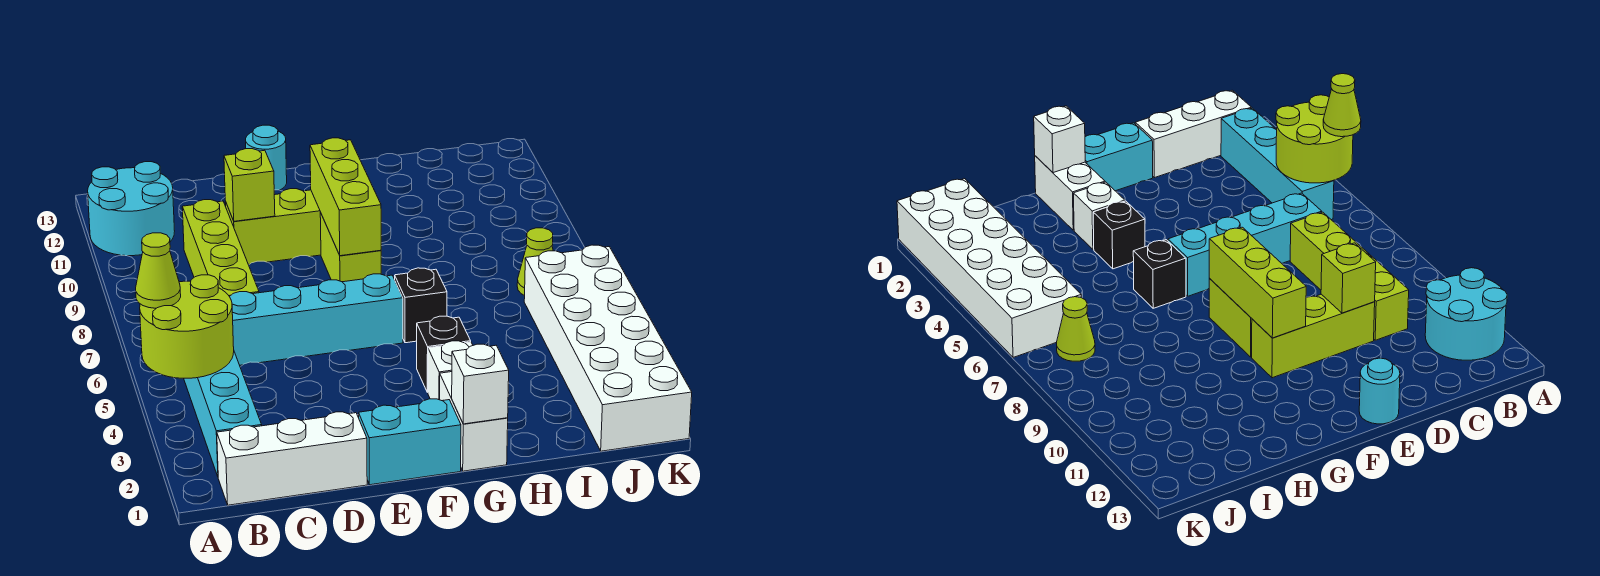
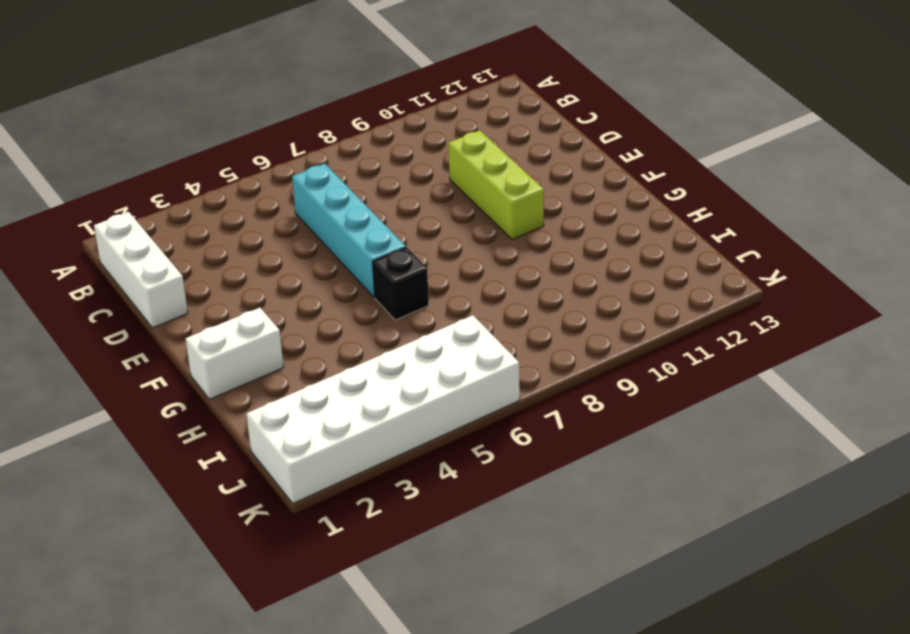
none -> cyan round brick A11:B12 level 1
none -> cyan brick B2:B5 level 1
none -> lime brick C7:C10 level 1

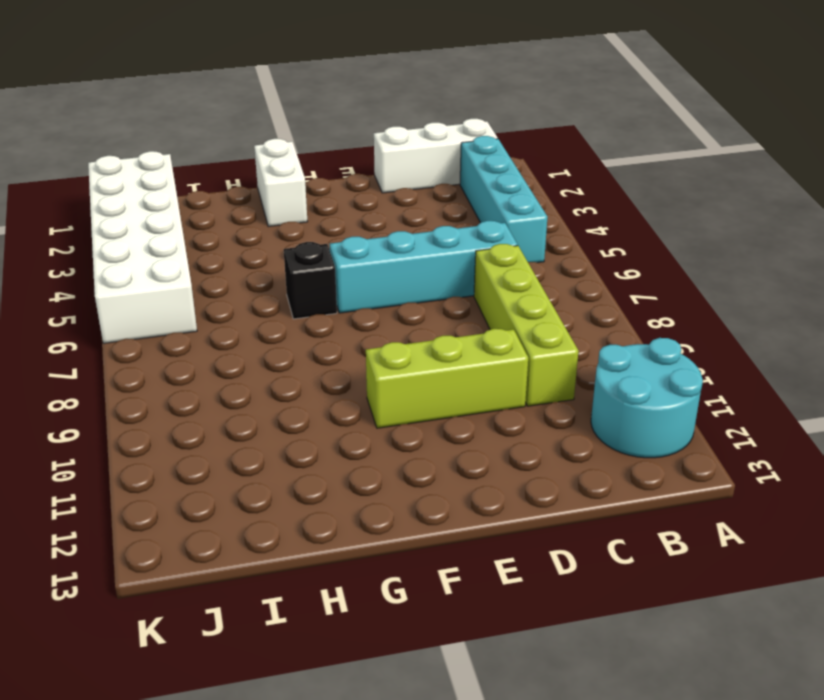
none -> cyan brick E1:F1 level 1
none -> cyan round brick E13 level 1
none -> lime brick F8:F9 level 1

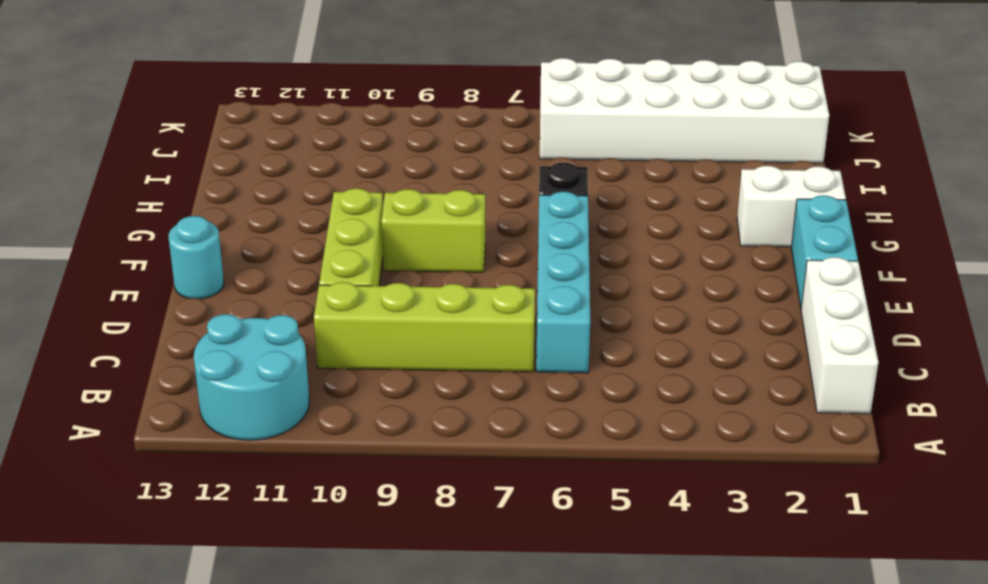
none -> cyan brick B2:B5 level 1
none -> white brick G3 level 1
none -> black brick G4 level 1

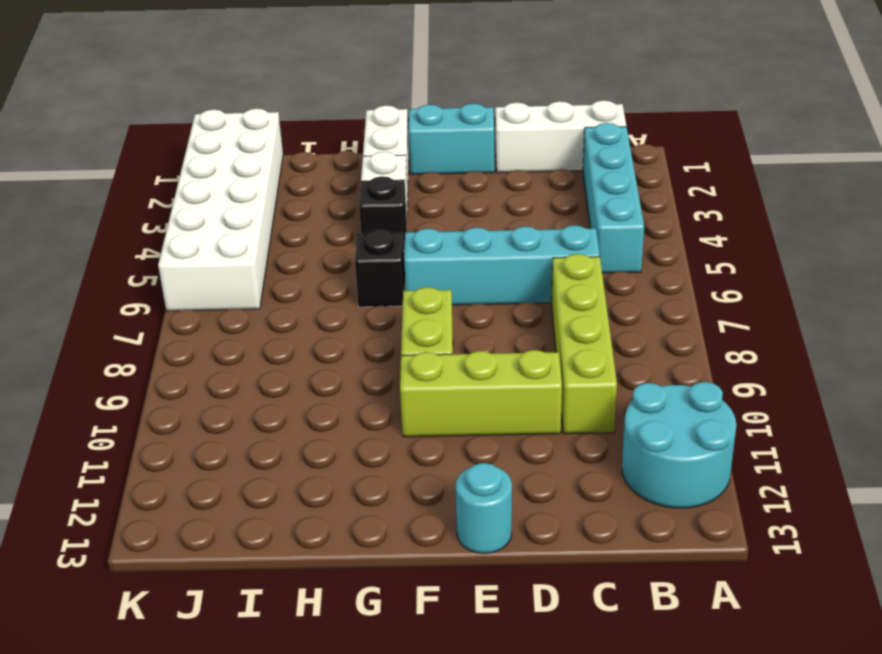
none -> lime cone J7 level 1
none -> lime round brick A4:B5 level 2
none -> lime brick D10 level 2

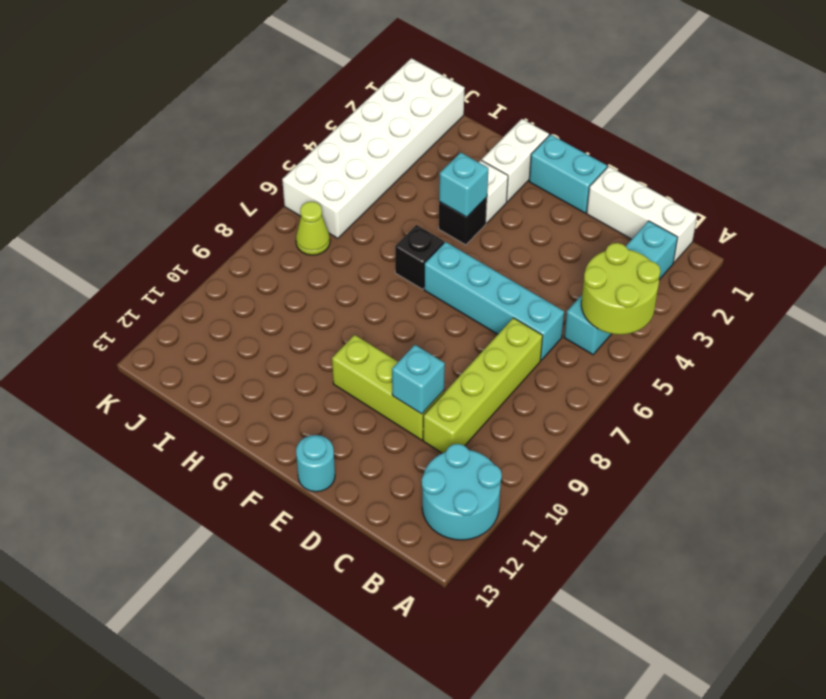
cyan brick D10 level 2 -> lime brick D10 level 2
cyan brick G4 level 2 -> none
none -> lime brick F8:F9 level 1
none -> lime brick F8:F10 level 2
none -> white brick G1 level 2

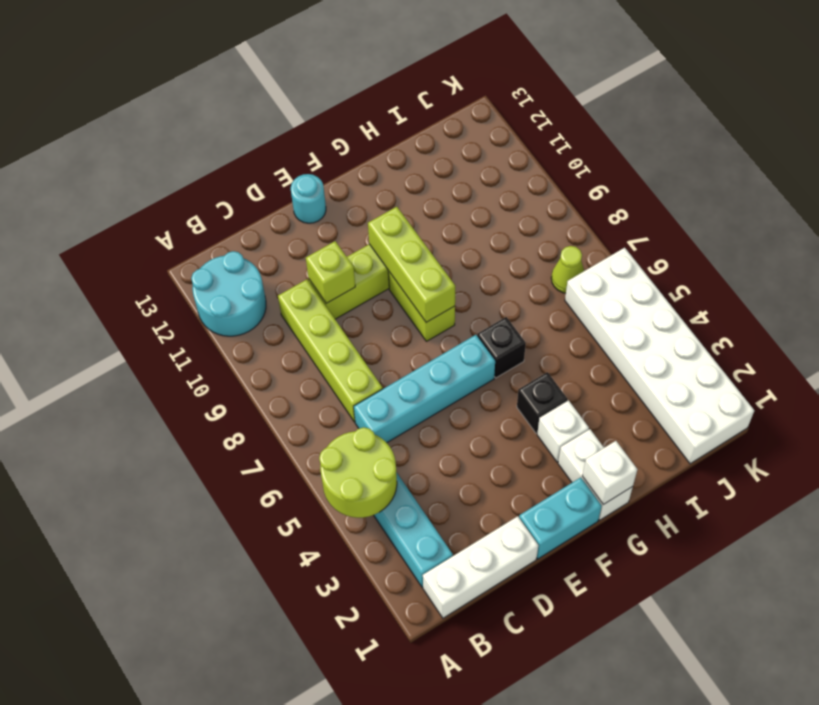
none -> lime cone A5 level 3

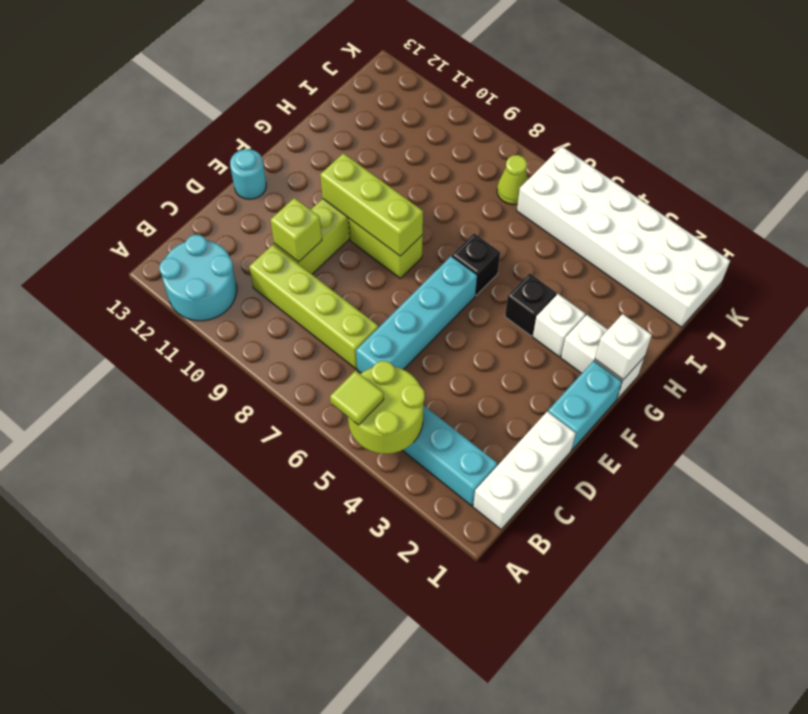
lime tile A5 level 3 -> lime cone A5 level 3

